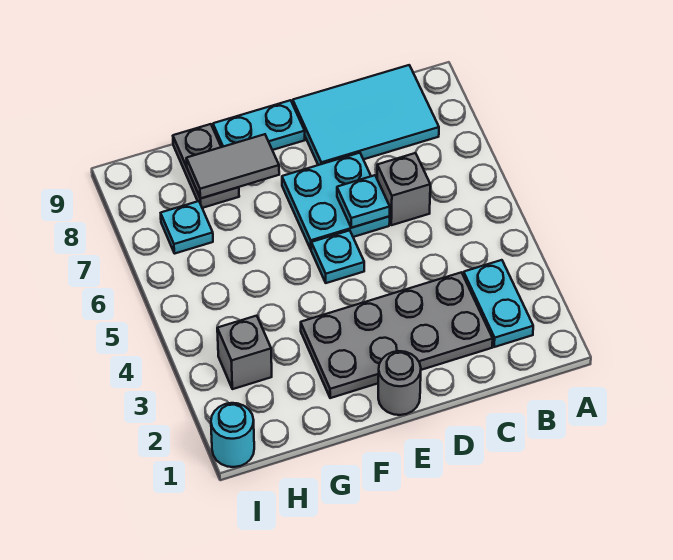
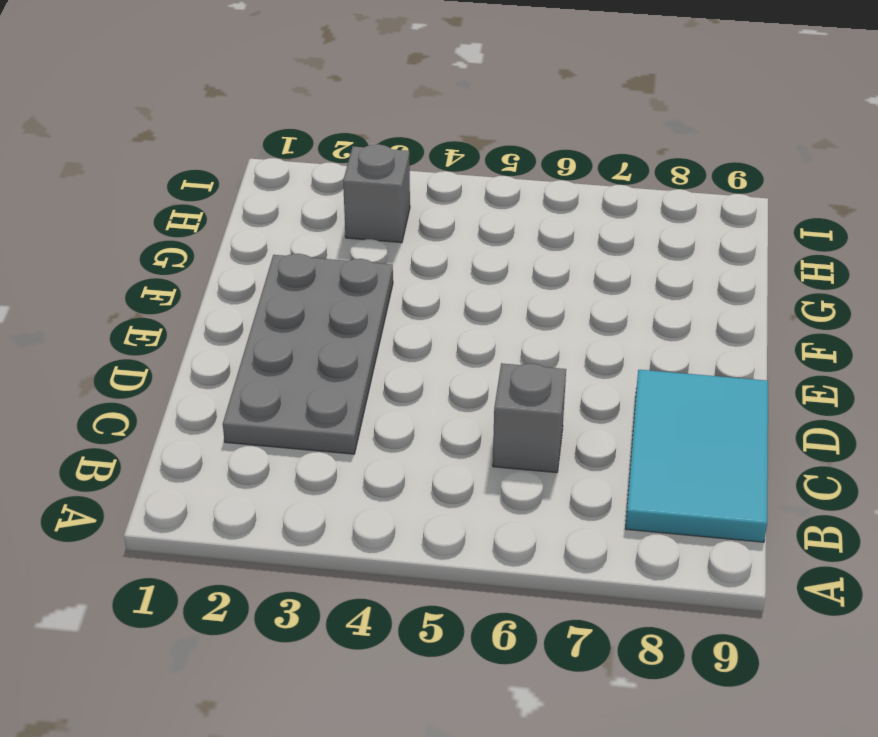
none -> cyan plate B2:B3 level 1
none -> cyan plate D6:E7 level 1
none -> grey round brick E1 level 1

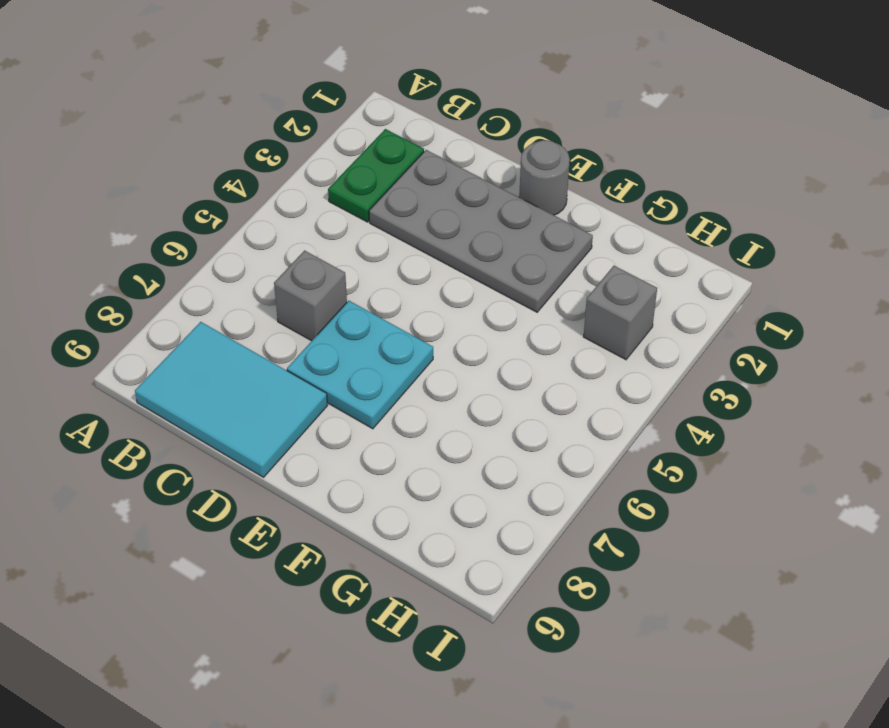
green plate B2:B3 level 1 -> cyan plate B2:B3 level 1
none -> cyan plate E5 level 1
none -> cyan plate E9:F9 level 1
none -> grey plate G8:G9 level 1

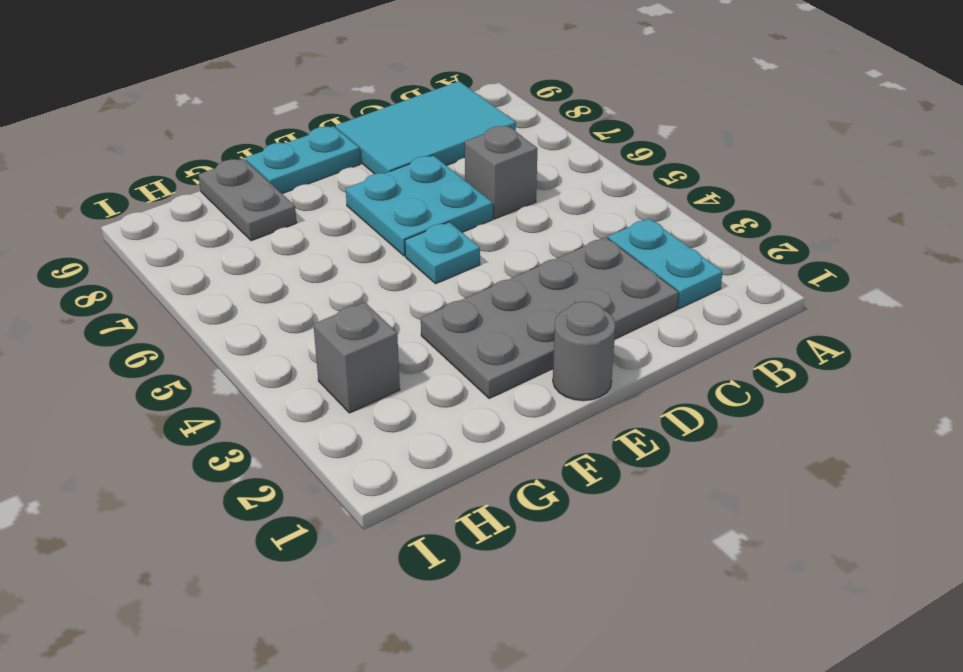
none -> cyan plate H7 level 1
none -> cyan round brick I1 level 1
none -> cyan plate D6 level 2

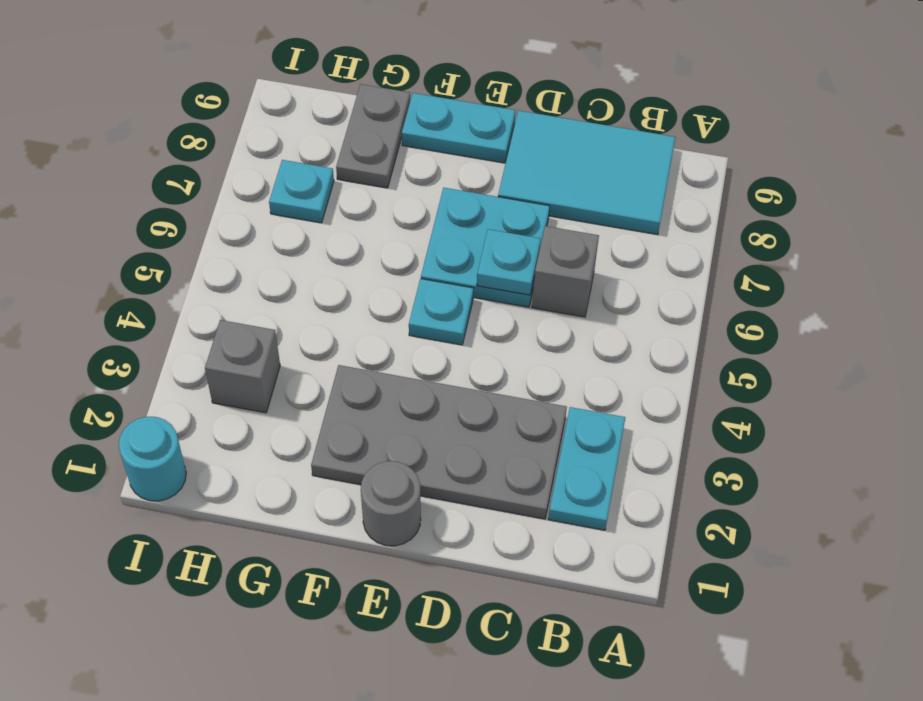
none -> grey tile F8:G8 level 2

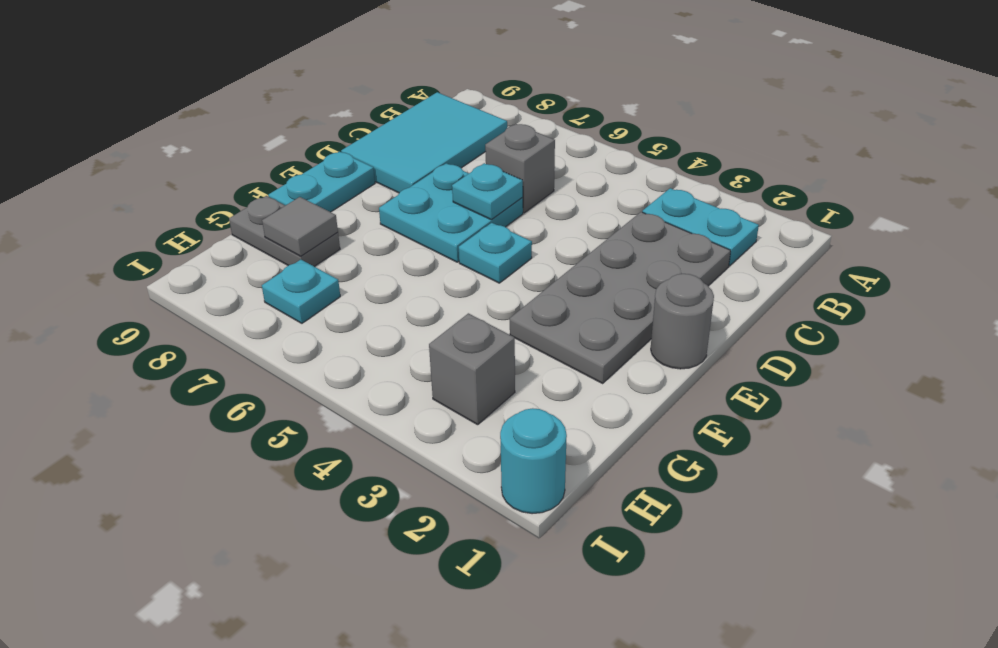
grey tile G8 level 2 -> grey tile F8:G8 level 2

